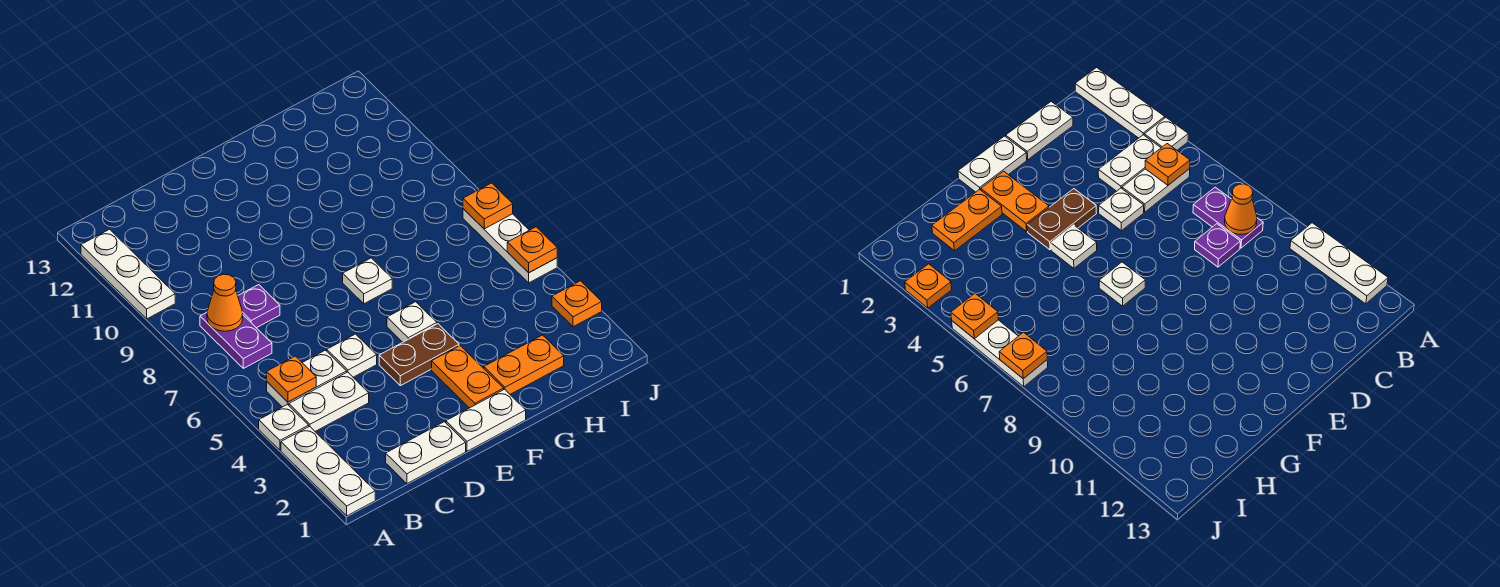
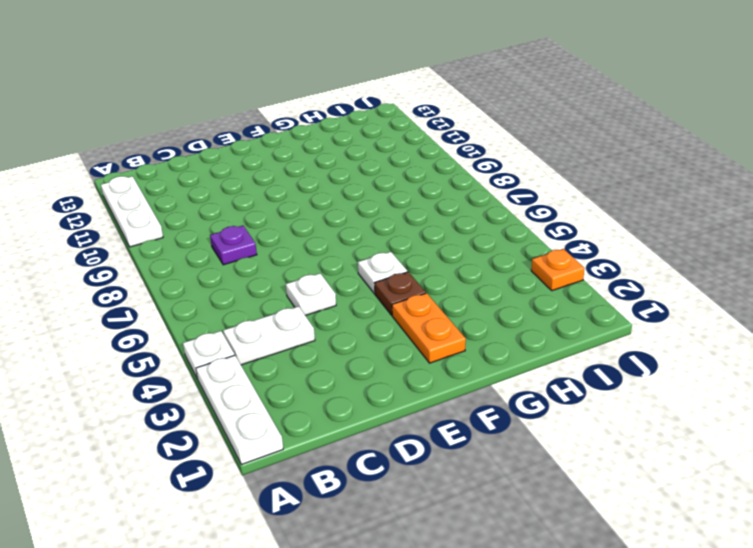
brown plate F4 level 1 -> brown plate E4:F4 level 1
none -> white plate B5:C5 level 1
none -> purple plate B7:B8 level 1
none -> white plate C1:D1 level 1

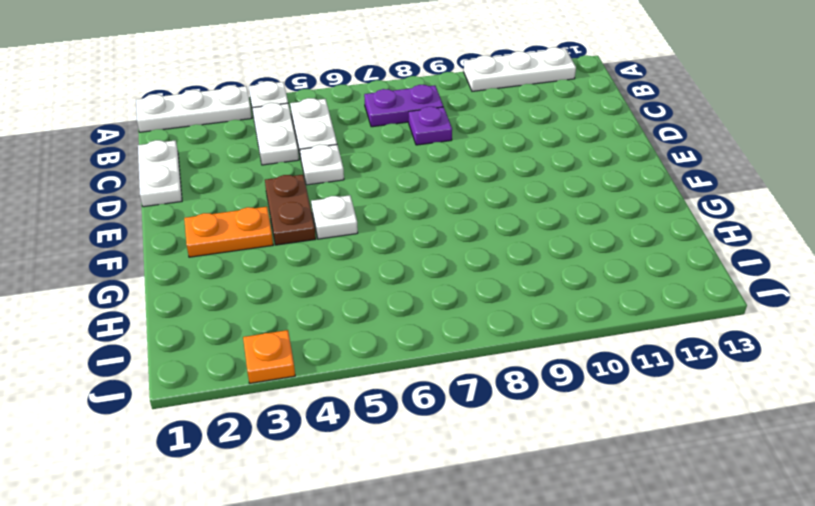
none -> white plate E1:F1 level 1
none -> white plate F7 level 1
none -> orange plate G2:H2 level 1

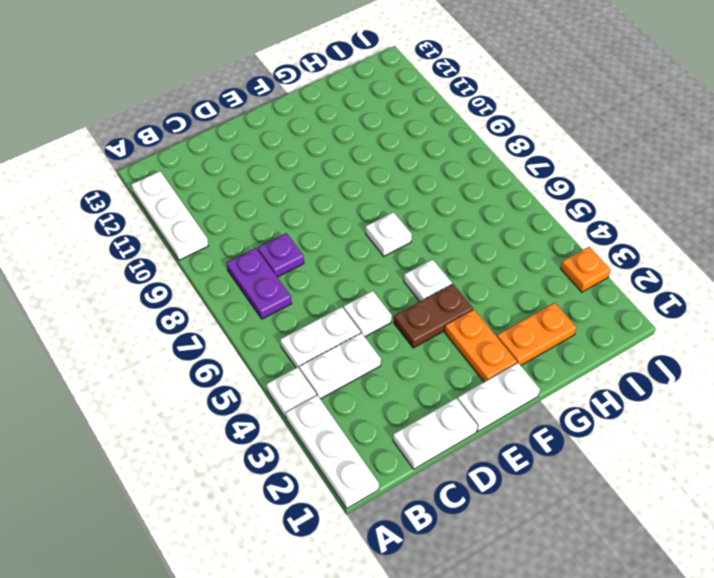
none -> white plate J5:J7 level 1
none -> orange plate B5 level 2
none -> orange cone B8 level 2

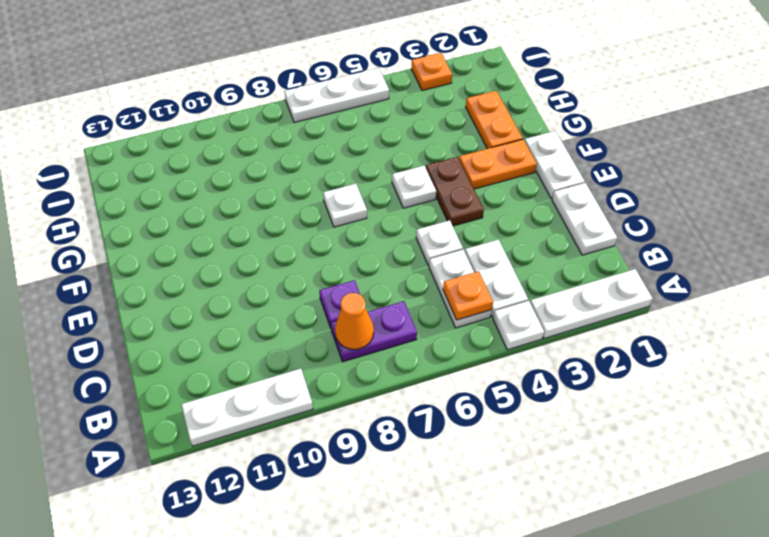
none -> orange plate J5 level 2
none -> orange plate J7 level 2

